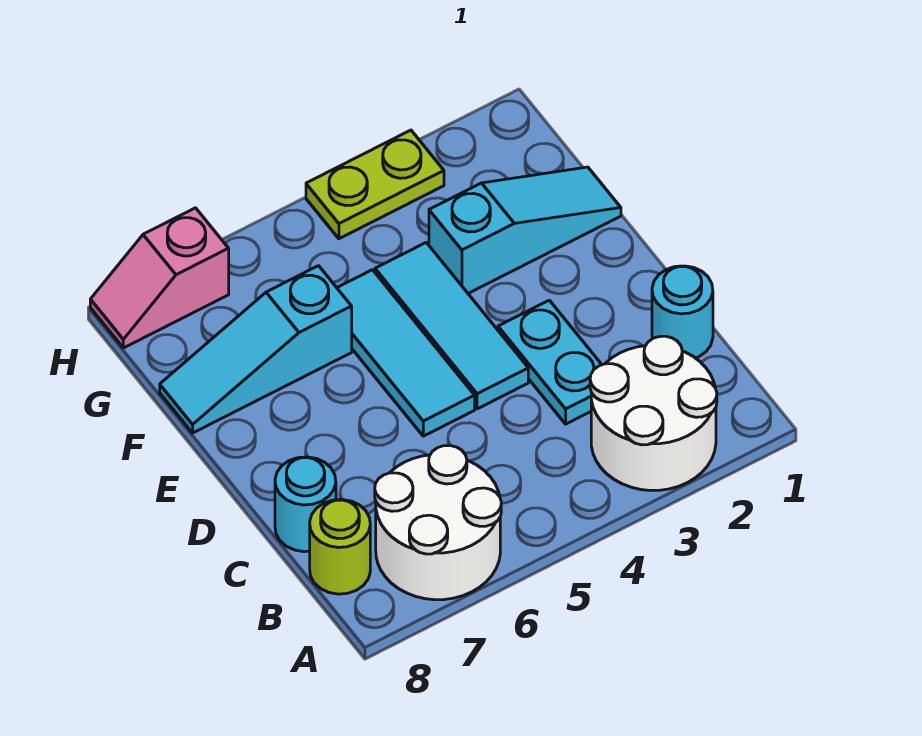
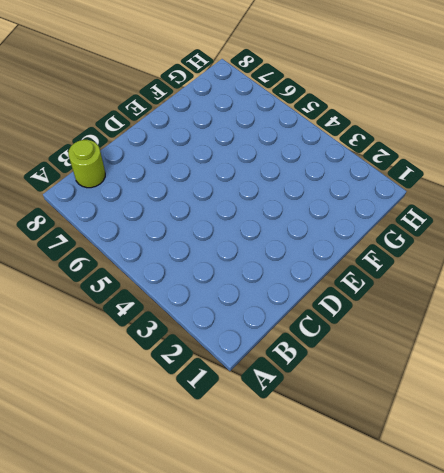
none -> white round brick A2:B3 level 1
none -> white round brick A6:B7 level 1
none -> cyan round brick C1 level 1

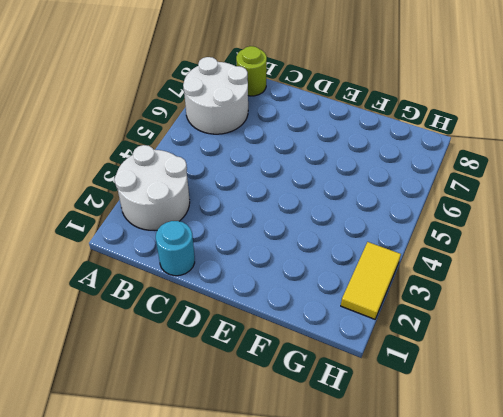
yellow tile H2:H3 level 1 -> lime plate H3:H4 level 1
none -> cyan plate C3:D3 level 1
none -> cyan round brick C8 level 1
none -> cyan tile D4:F4 level 1

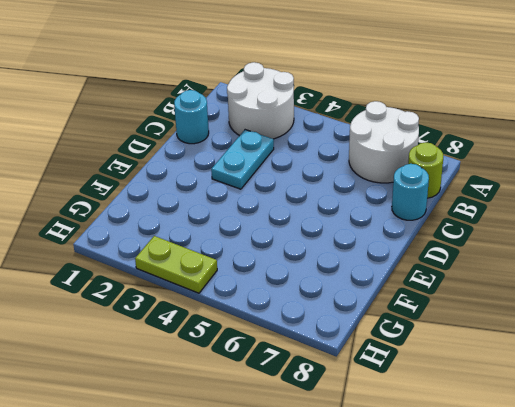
none -> cyan tile D4:F4 level 1
none -> cyan tile D5:F5 level 1
none -> cyan slope F1:F3 level 1 top 3

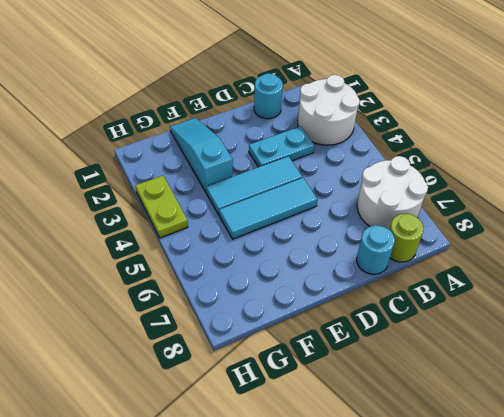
none -> cyan slope F6:F8 level 1 top 6
none -> pink slope H7:H8 level 1 top 7

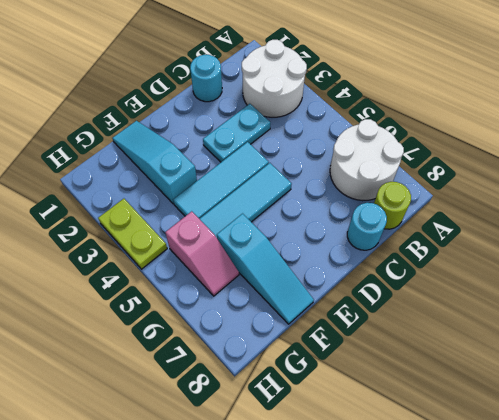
pink slope G5:G6 level 1 top 5 -> pink slope H7:H8 level 1 top 7

